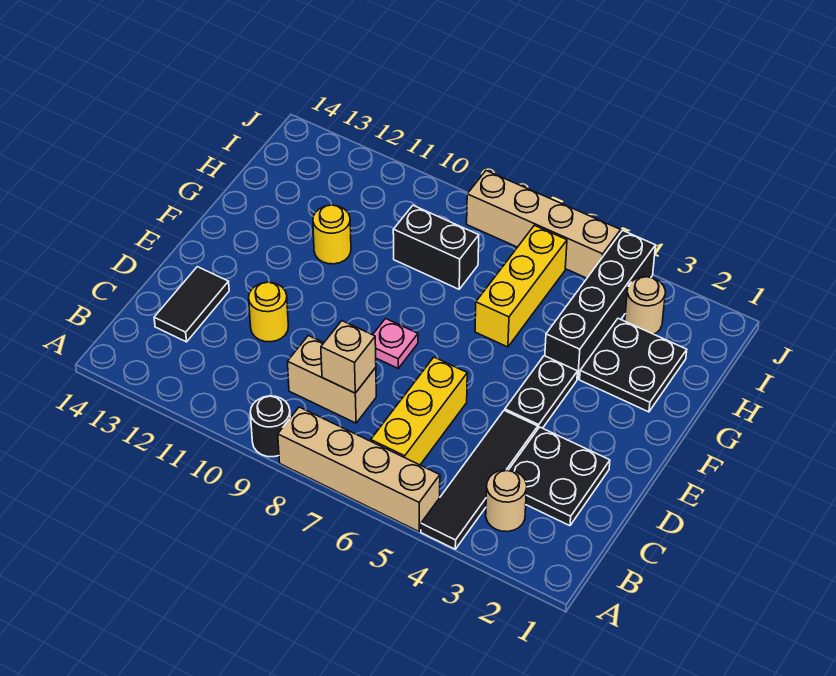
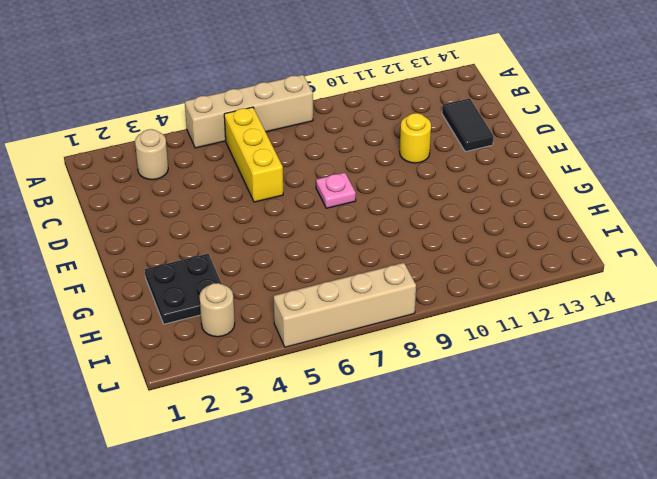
none -> black tile A4:D4 level 1
none -> black round brick A9 level 1
none -> black plate C2:D3 level 1

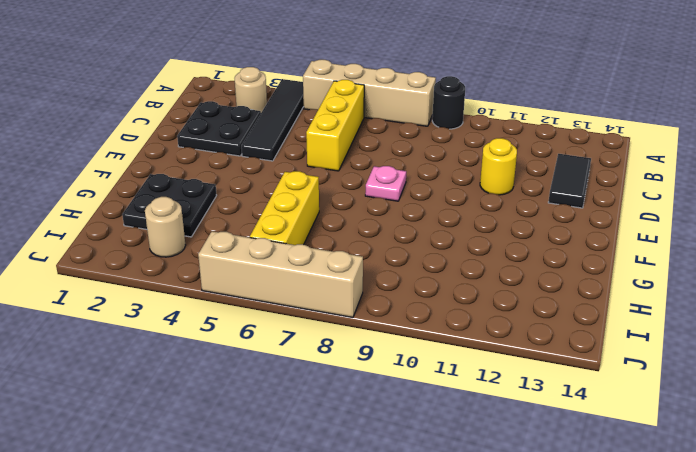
none -> tan brick C8:C9 level 1
none -> black plate E4:F4 level 1
none -> black brick G4:J4 level 1

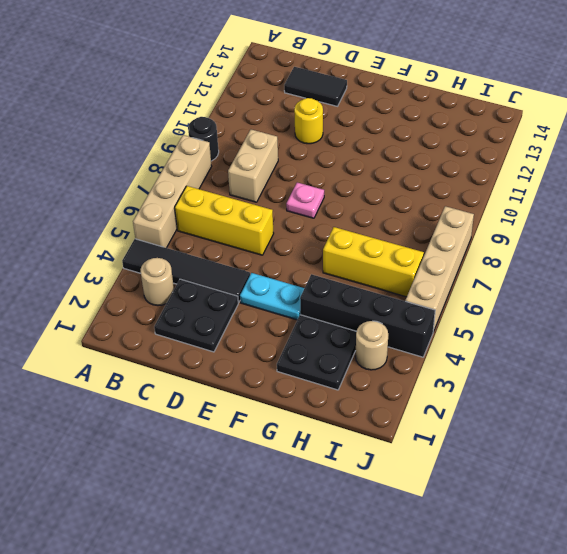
cyan plate E4:F4 level 1 -> black plate E4:F4 level 1
none -> yellow round brick G11 level 1
none -> black brick H8:H9 level 1
none -> tan brick C8 level 2

